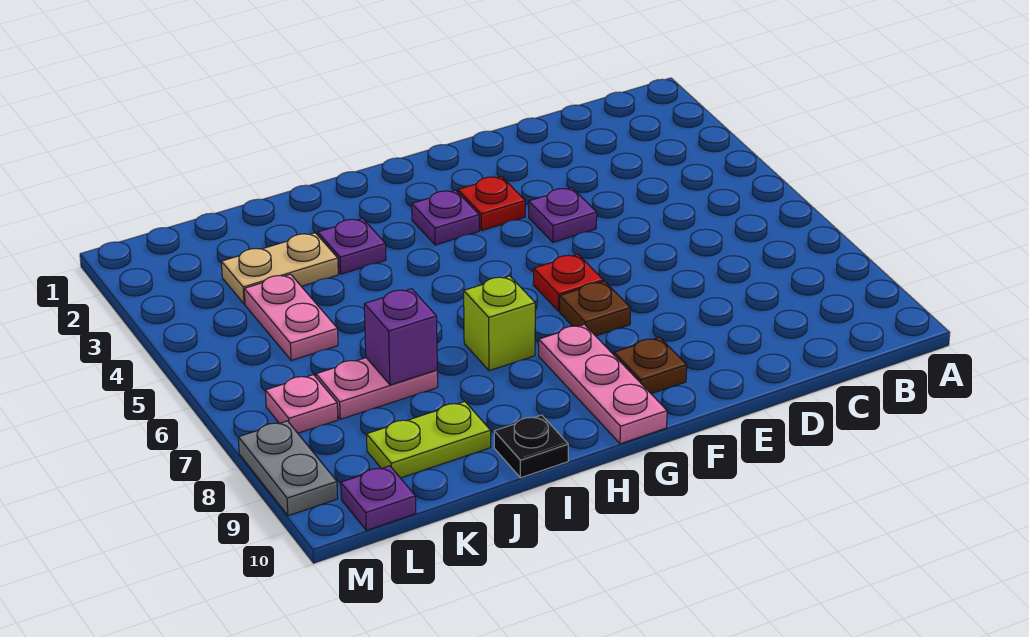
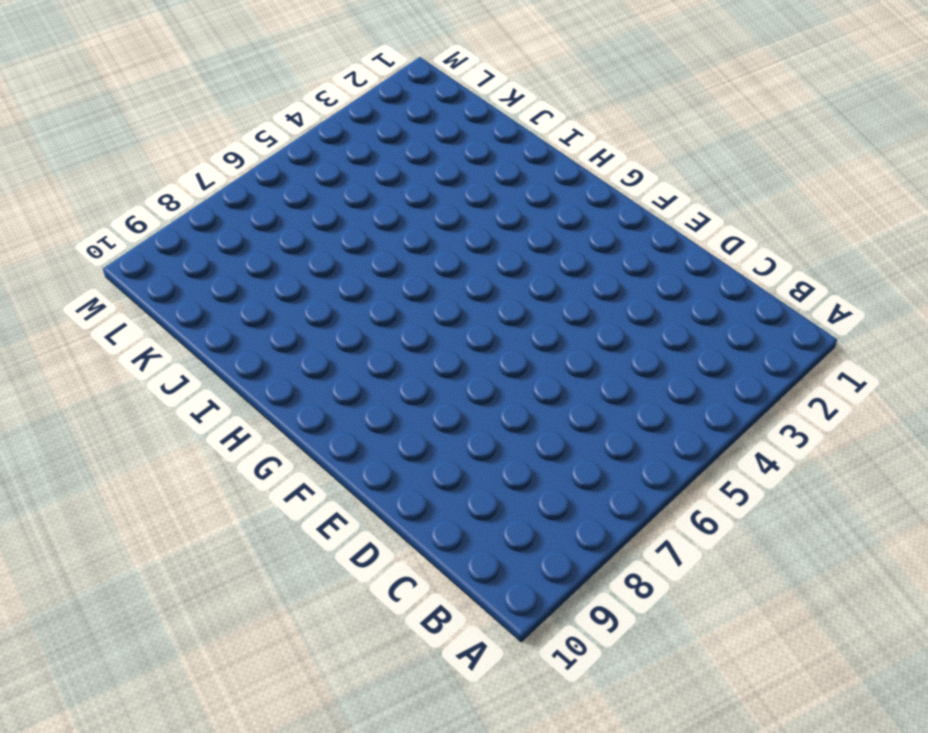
none -> purple plate E4 level 1
none -> red plate F3 level 1
none -> red plate F6 level 1

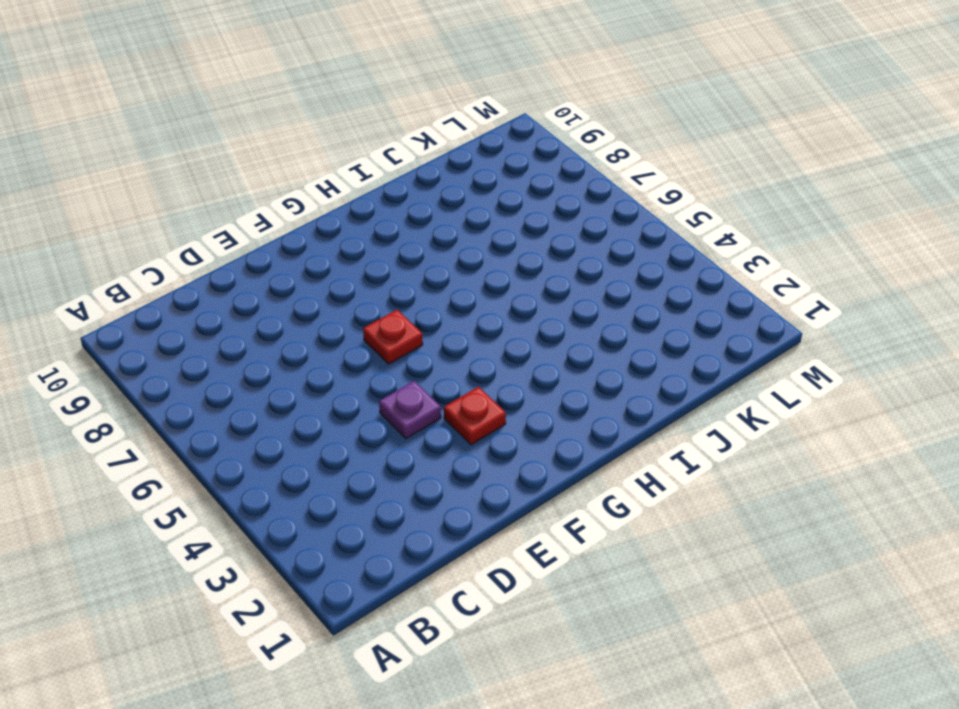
none -> brown plate F7 level 1
none -> brown plate F9 level 1
none -> purple plate G3 level 1

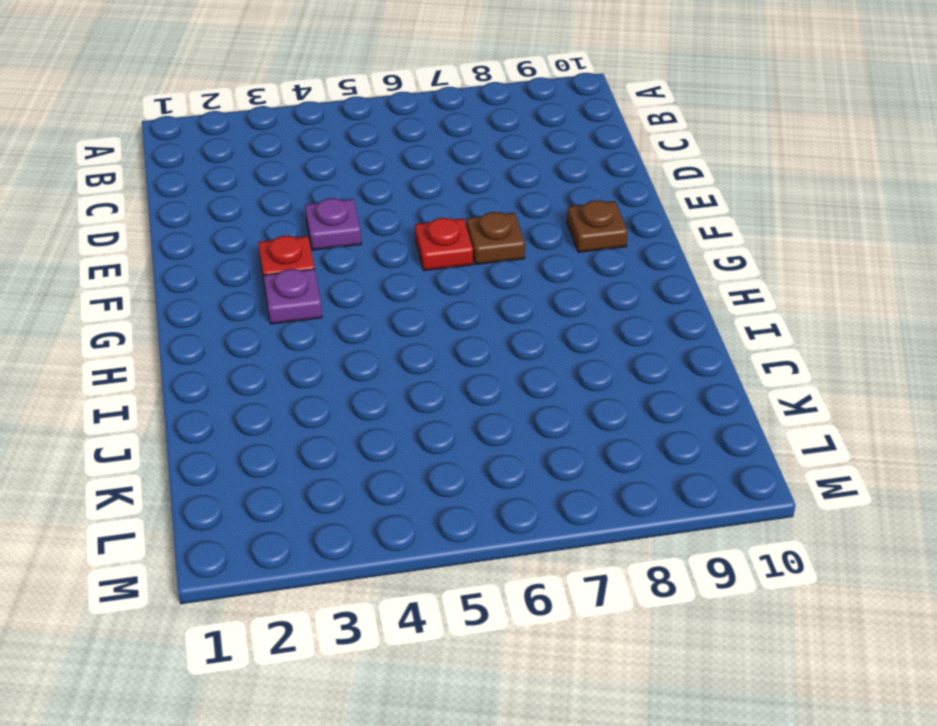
none -> pink plate G8:G10 level 1
none -> lime brick H7 level 1
none -> purple plate I3 level 1

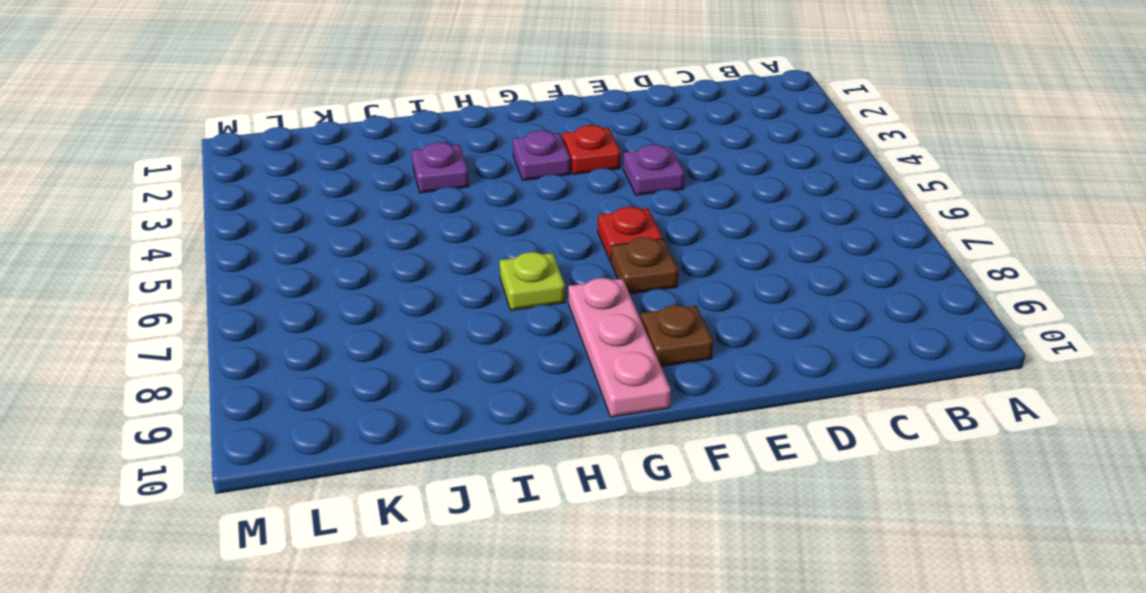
lime plate H7 level 1 -> lime brick H7 level 1
none -> black plate I10 level 1
none -> tan plate J3:K3 level 1
none -> pink plate J7:K7 level 1

